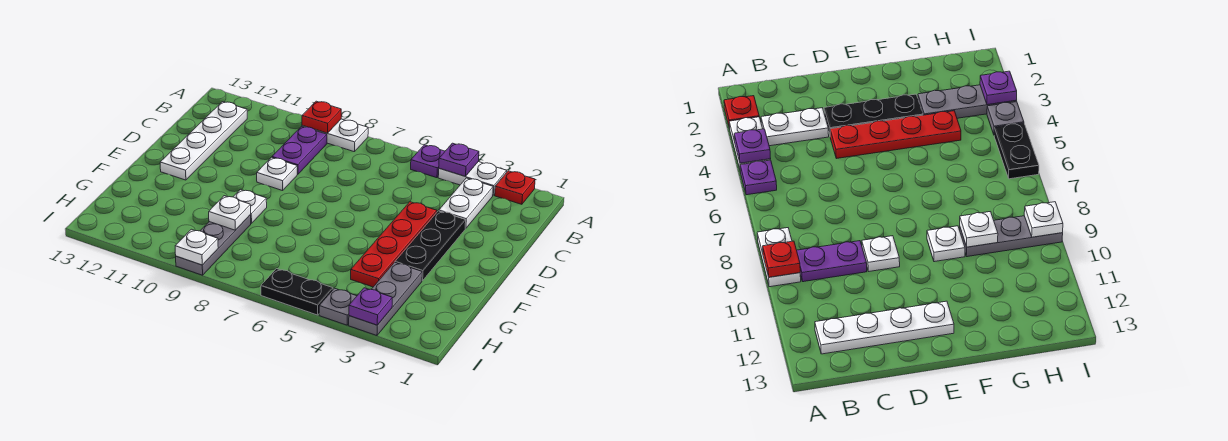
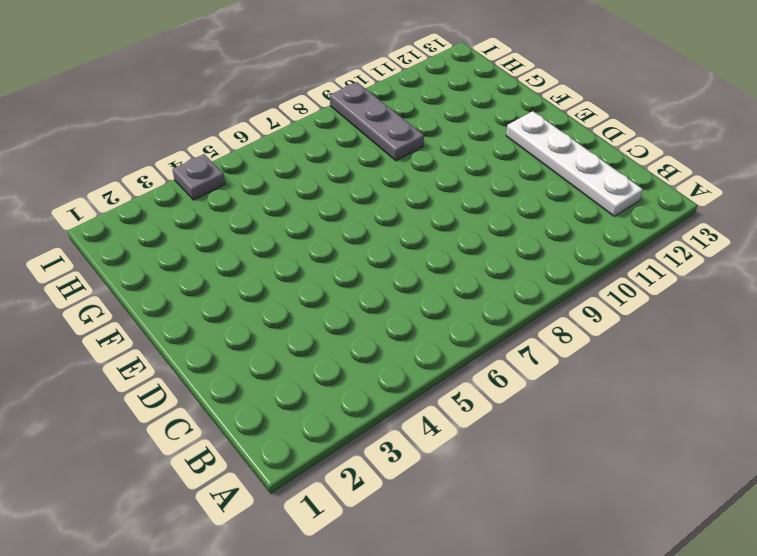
none -> red plate A2 level 1
none -> white plate A3:A4 level 1
none -> purple plate A5 level 1

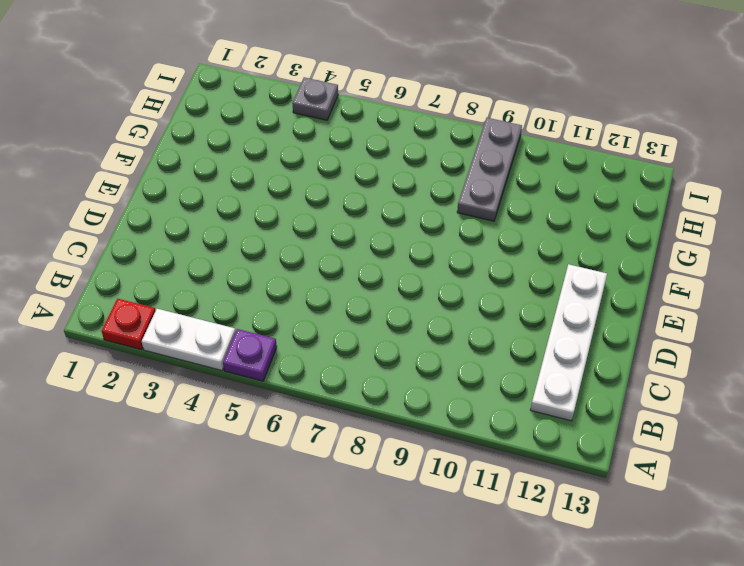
none -> white plate A8:A9 level 1
none -> white plate B3:C3 level 1
none -> purple plate B9:C9 level 1

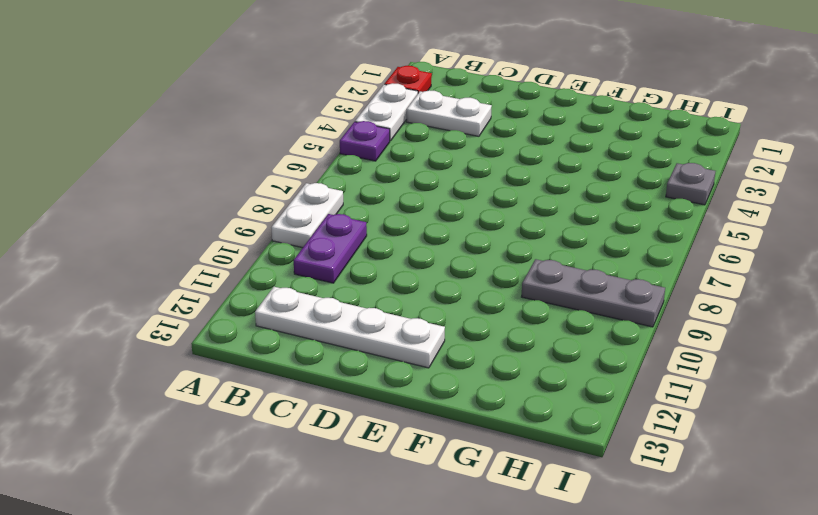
purple plate B9:B10 level 1 -> purple plate B9:C9 level 1
none -> black plate D3:F3 level 1
none -> red plate D4:G4 level 1
none -> white plate D9 level 1

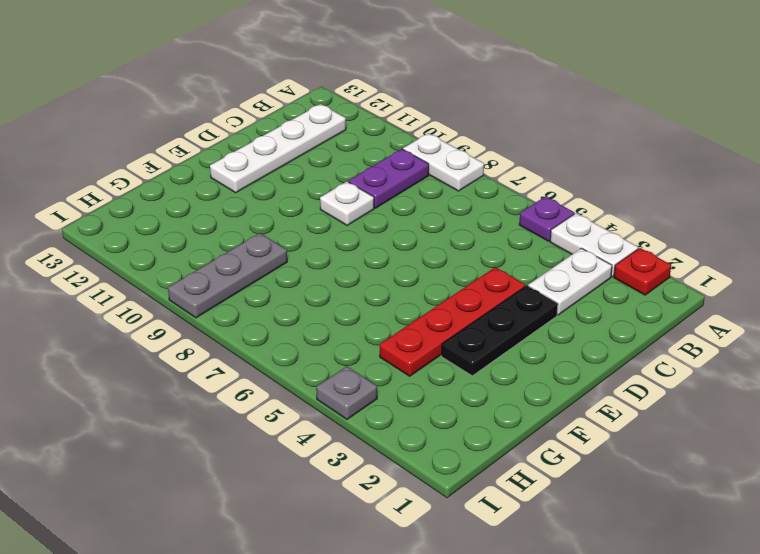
none -> white plate F9 level 1
none -> grey plate G3:I3 level 1
none -> black plate I5:I6 level 1

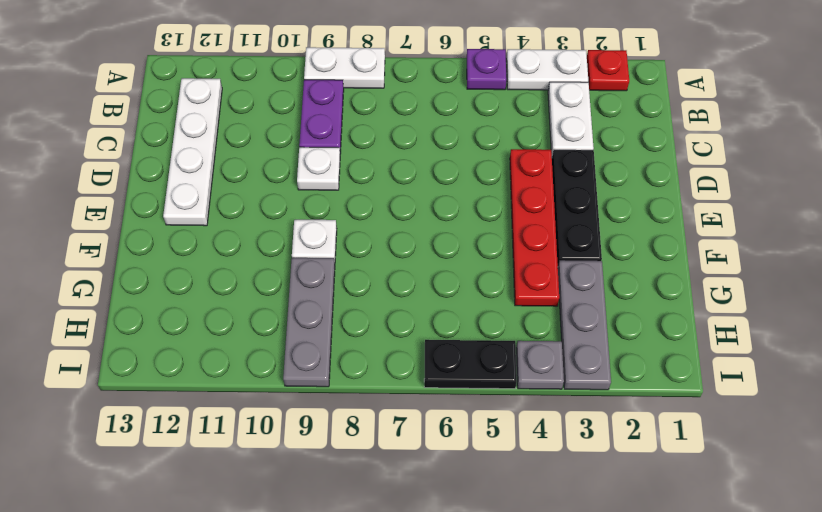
none -> purple plate A4 level 2
none -> red plate A9 level 2
none -> white plate G9 level 2

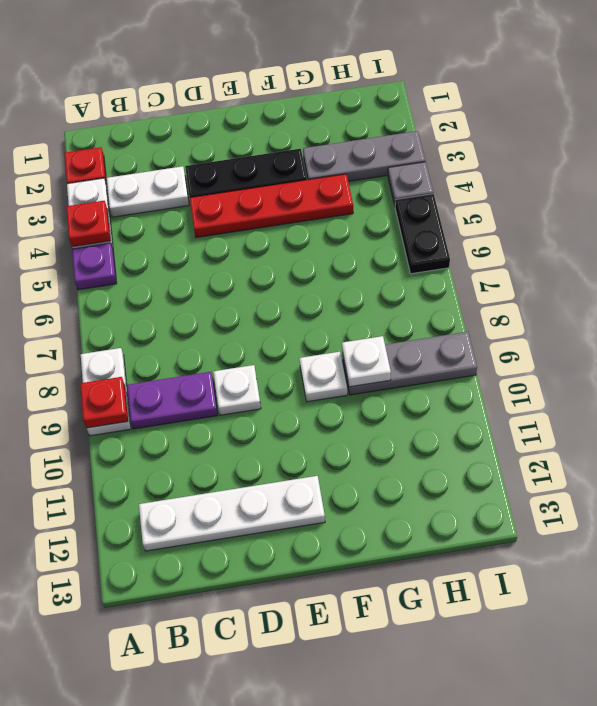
red plate A4 level 2 -> purple plate A4 level 2
none -> purple plate I3 level 2
none -> white plate I9 level 2

